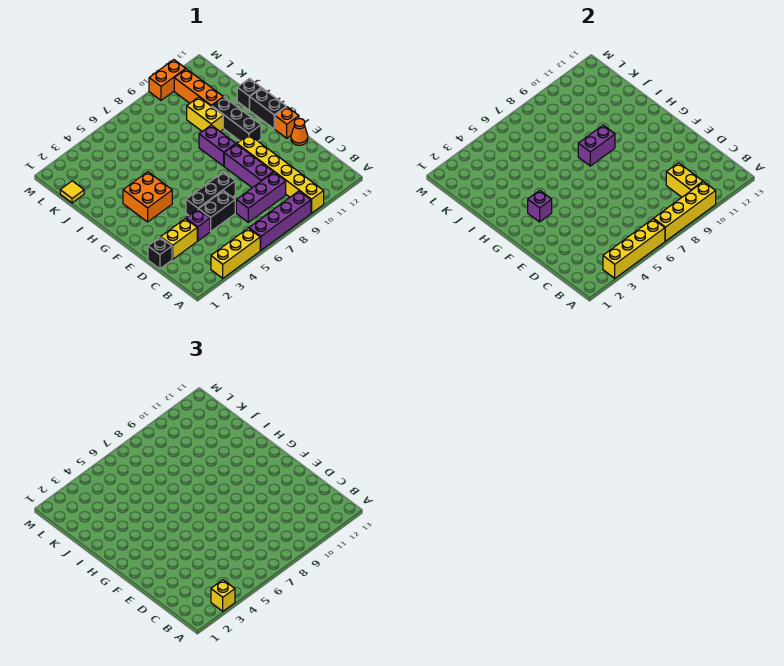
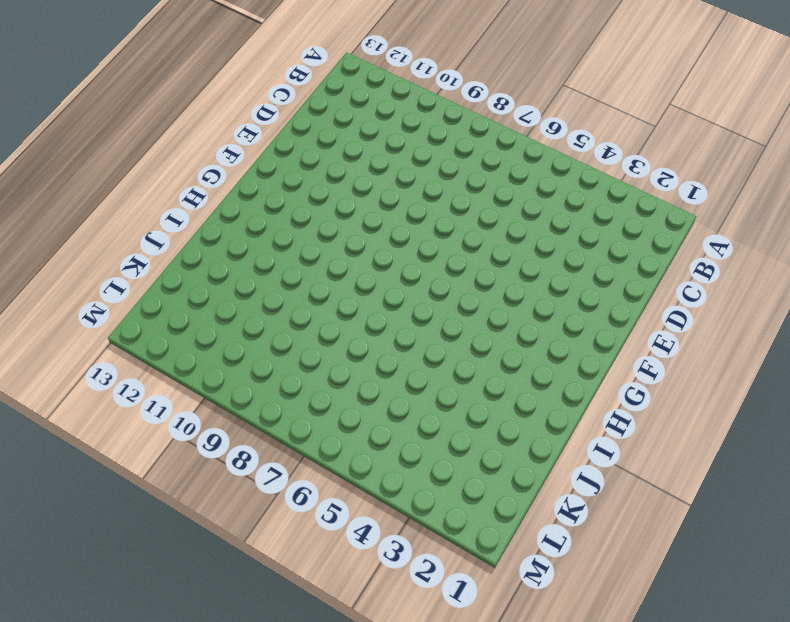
none -> yellow brick A3:A5 level 1
none -> purple brick A6:A9 level 1
none -> yellow brick A10:F10 level 1

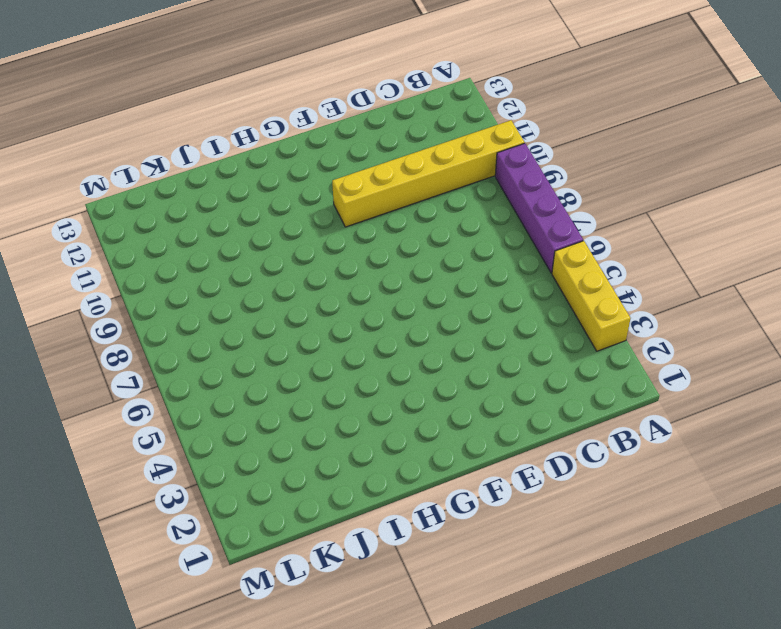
none -> purple brick C7:C9 level 1
none -> black brick D1 level 1
none -> yellow brick D2:D3 level 1

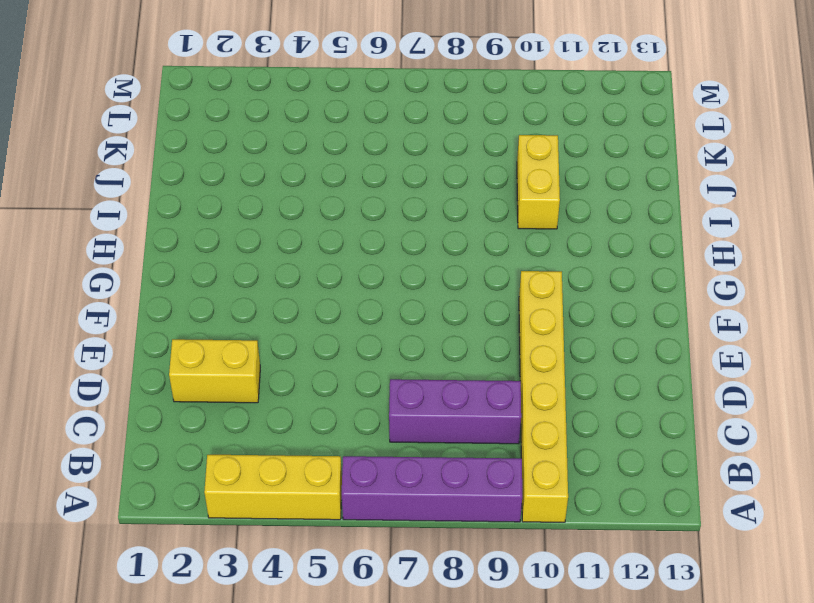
none -> black brick D1 level 1
none -> purple brick D4 level 1
none -> black brick D5:D6 level 1

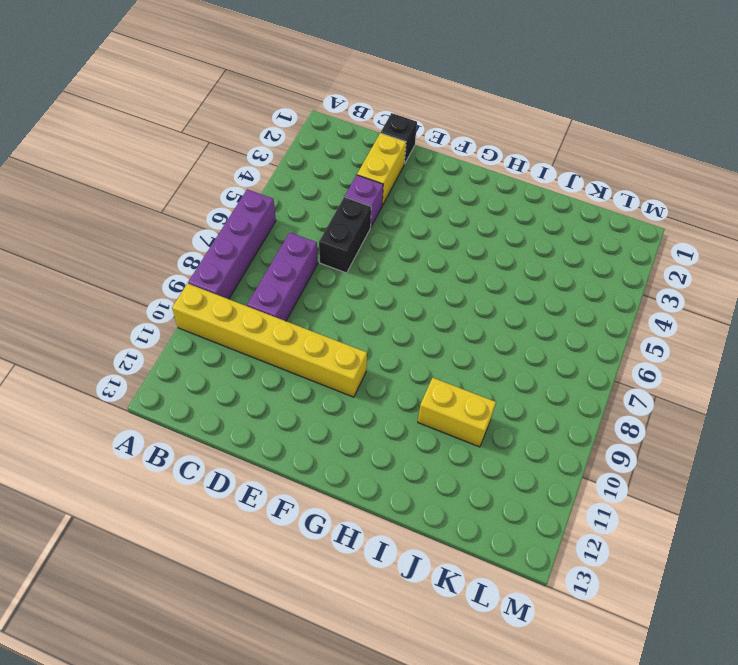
none -> yellow brick A3:A5 level 1
none -> purple brick D9:F9 level 1
none -> black brick E5:E7 level 1

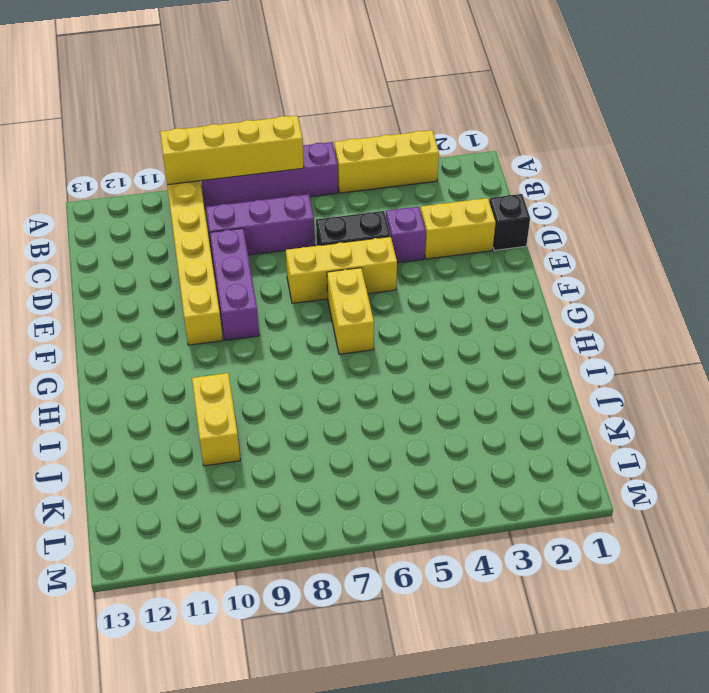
yellow brick E5:E7 level 1 -> black brick E5:E7 level 1
yellow brick F6:G6 level 1 -> yellow brick B10:C10 level 2
none -> orange cone E13 level 1
none -> orange brick F13 level 1
none -> orange brick G3:H4 level 1

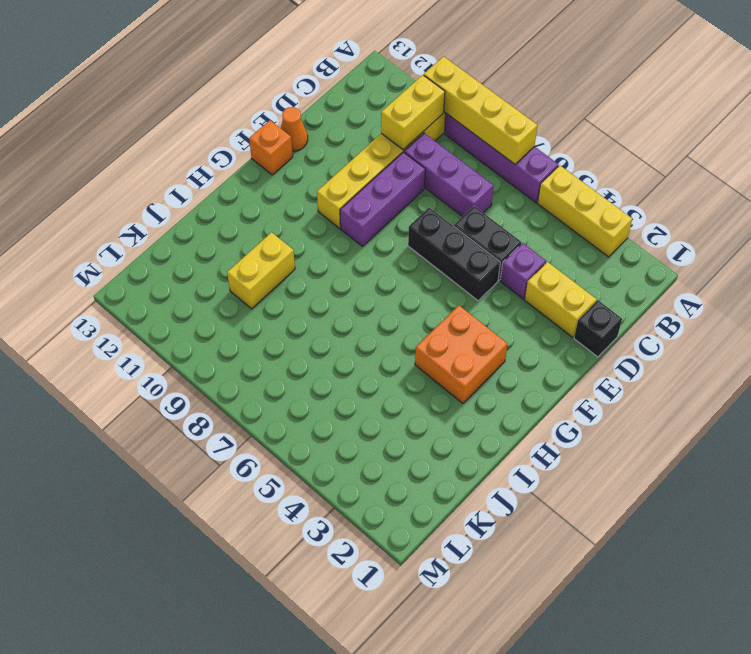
none -> purple brick G9:H9 level 1
none -> black brick G11:I11 level 1
none -> black brick G13:H13 level 1

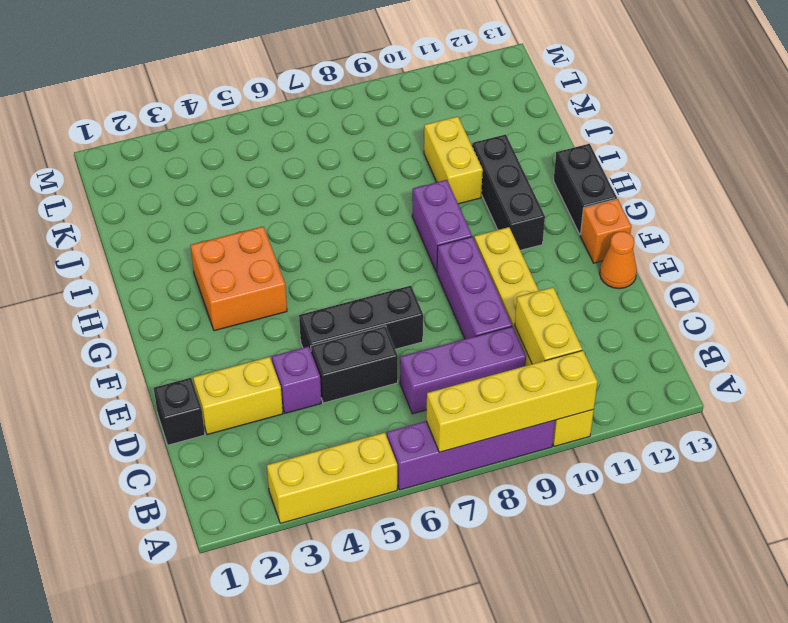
none -> black brick I13 level 1
none -> orange brick J11:L11 level 1
none -> yellow tile K1 level 1

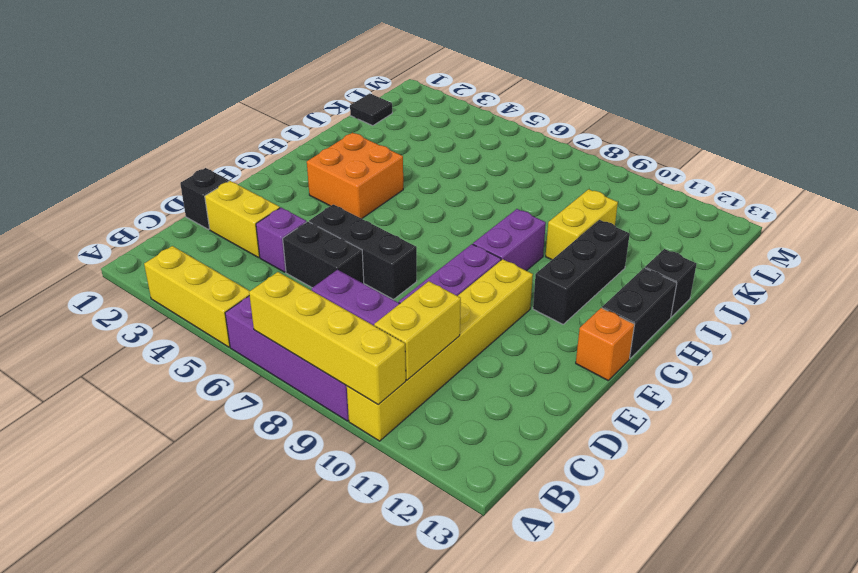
black tile K1 level 1 -> yellow tile K1 level 1
none -> orange cone E13 level 1
none -> orange brick J11:L11 level 1
none -> orange brick M10:M11 level 1

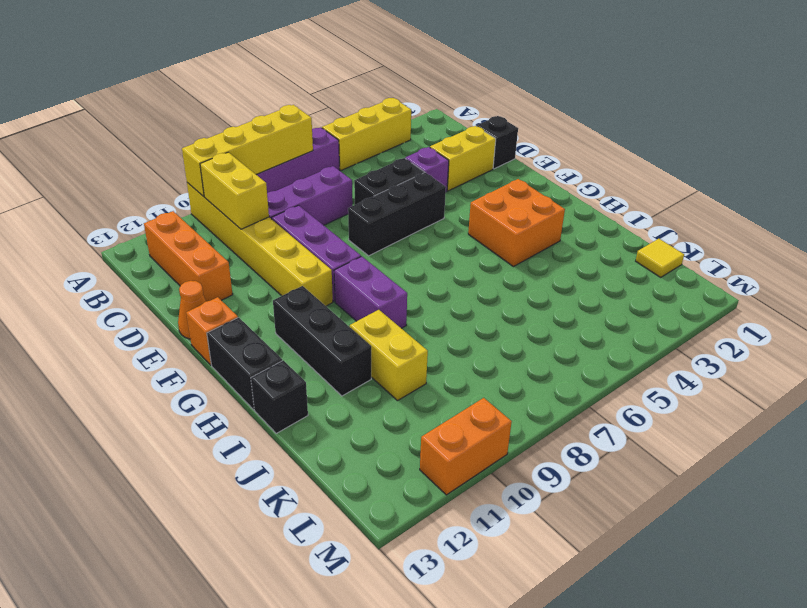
orange brick B12:D12 level 1 -> orange brick J11:L11 level 1
none -> yellow brick A3:A6 level 2
none -> purple brick G3 level 2
none -> purple brick H8:H9 level 2

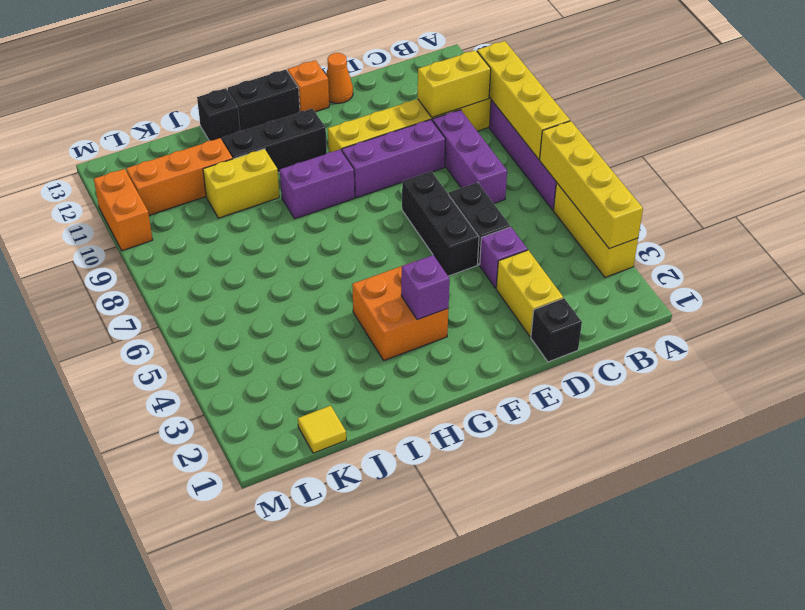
none -> purple brick H8:H9 level 2
none -> yellow brick A3 level 3

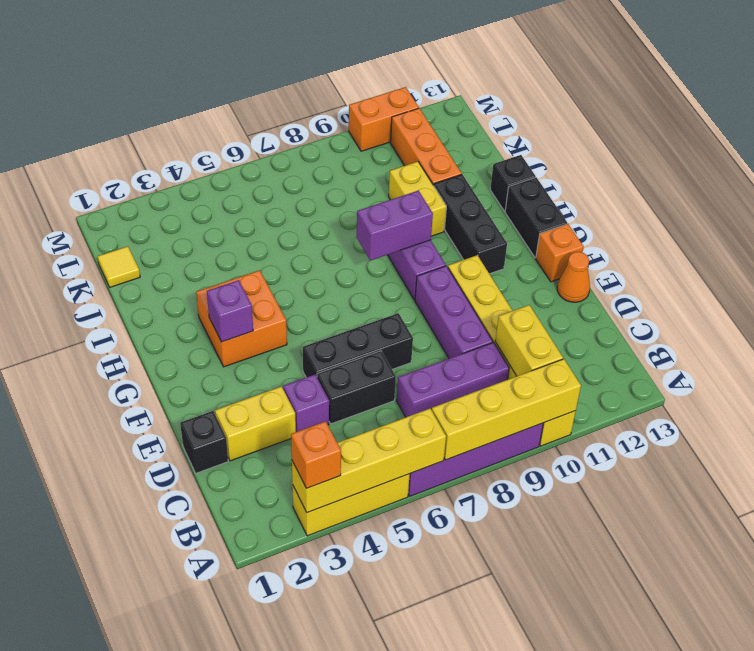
orange brick A3 level 3 -> yellow brick A3 level 3

